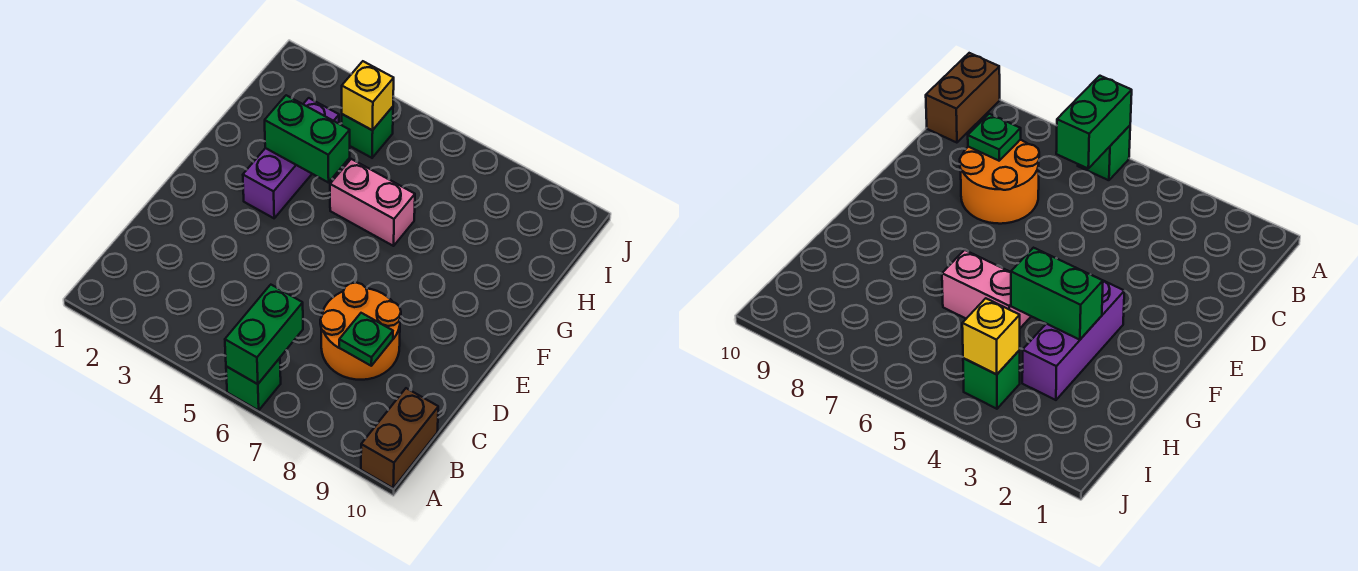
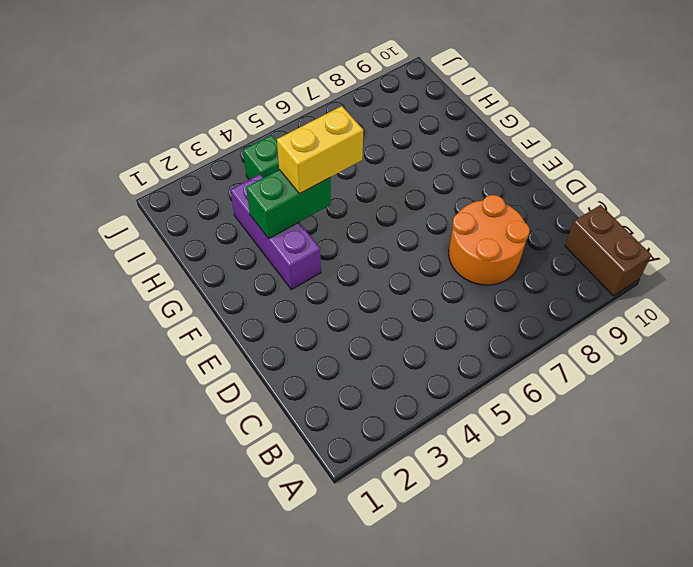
yellow brick G4:G5 level 3 -> none
none -> green brick A6 level 1
none -> pink brick G5:G6 level 1

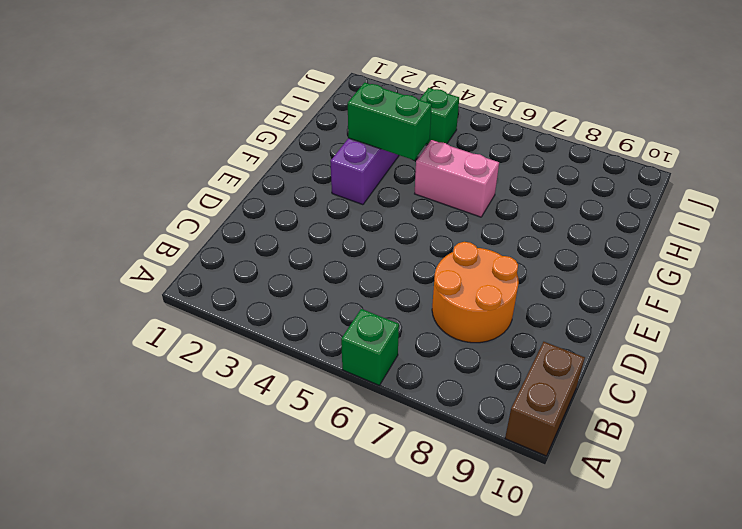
none -> green brick A6:B6 level 2
none -> green plate C8 level 2

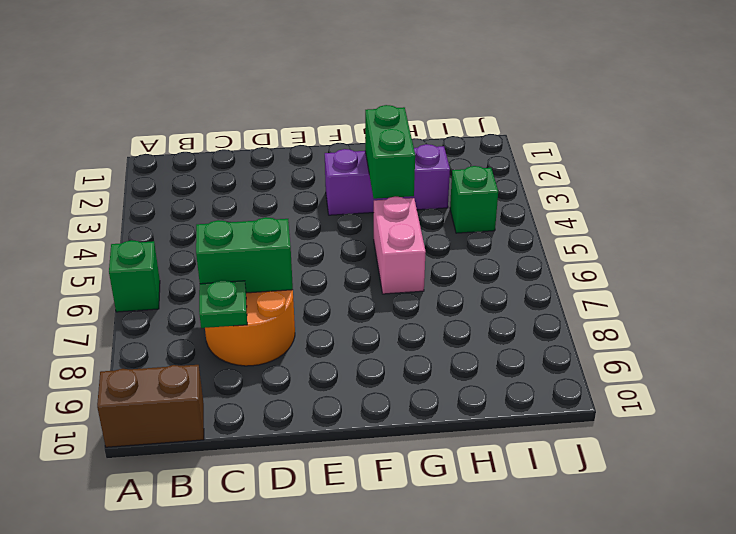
green brick C7:D7 level 2 -> green brick A6:B6 level 2
none -> yellow brick I4 level 2

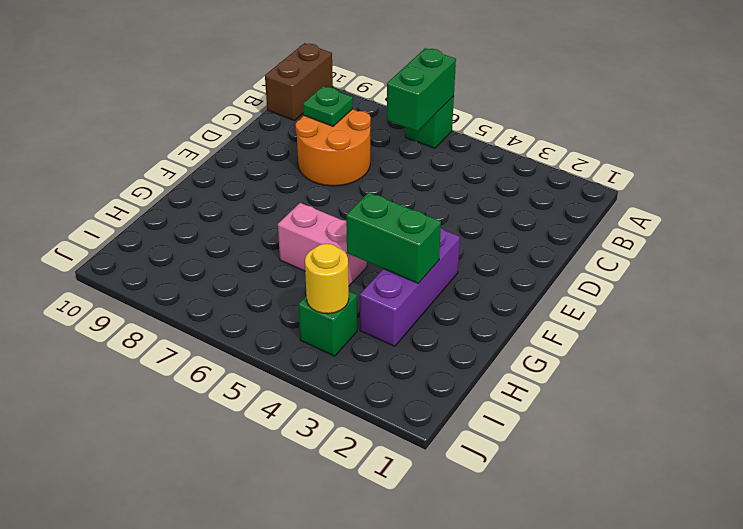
yellow round brick I4 level 2 -> yellow brick I4 level 2

